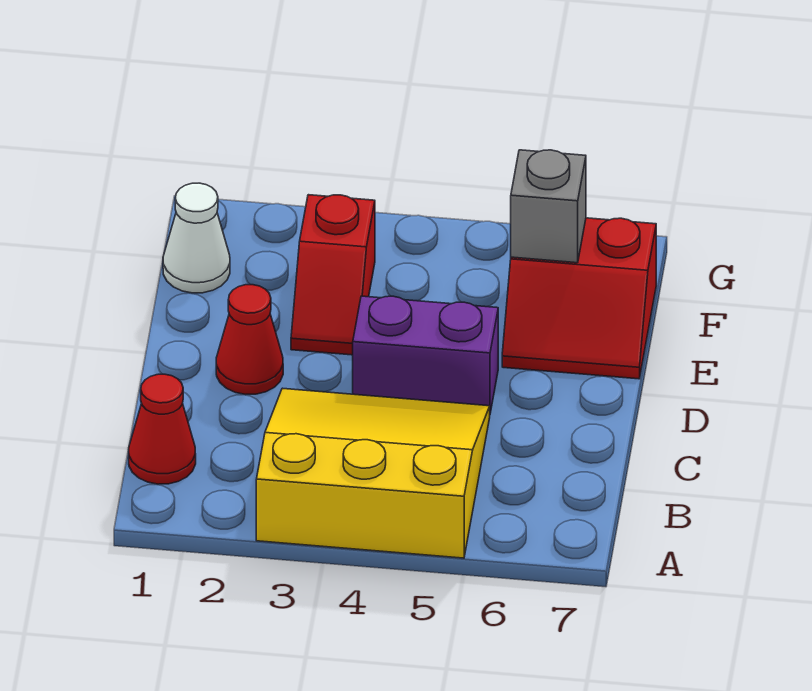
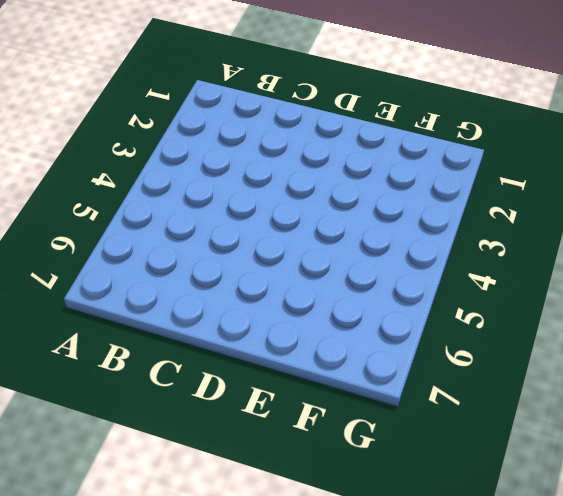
none -> yellow slope A3:C5 level 1 top A
none -> red cone B1 level 1

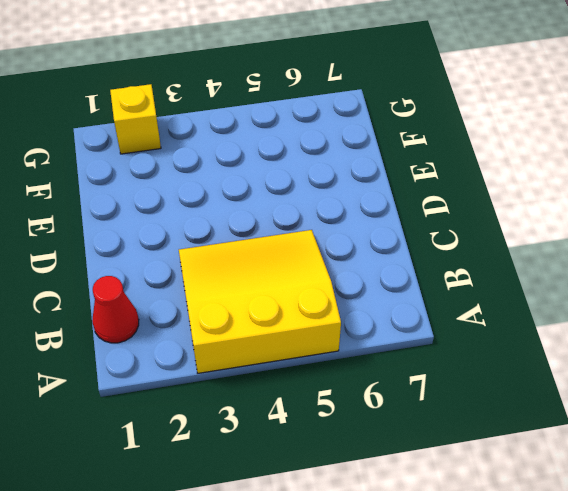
yellow brick G2 level 1 -> none
none -> red cone D2 level 1
none -> purple brick D4:D5 level 1

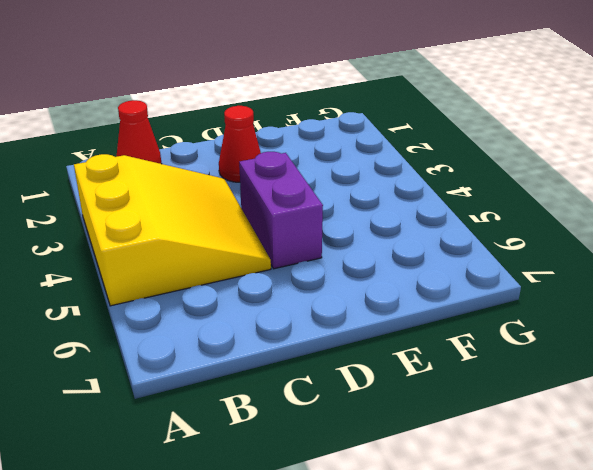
none -> red slope E3:F3 level 1 top F
none -> red slope E6:F7 level 1 top F

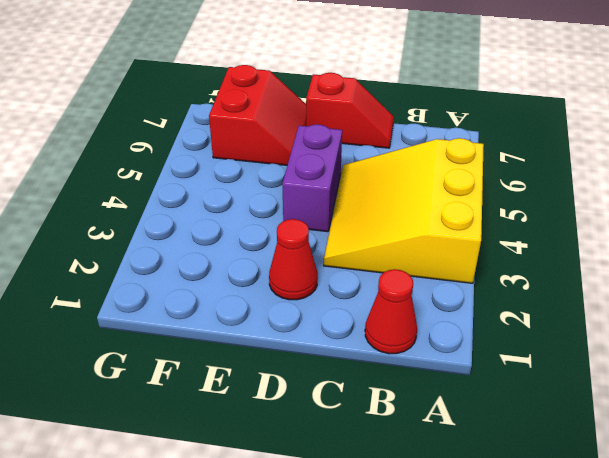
red slope C7:D7 level 1 top D -> red slope E3:F3 level 1 top F
none -> white cone F1 level 1
none -> grey brick F6 level 2

